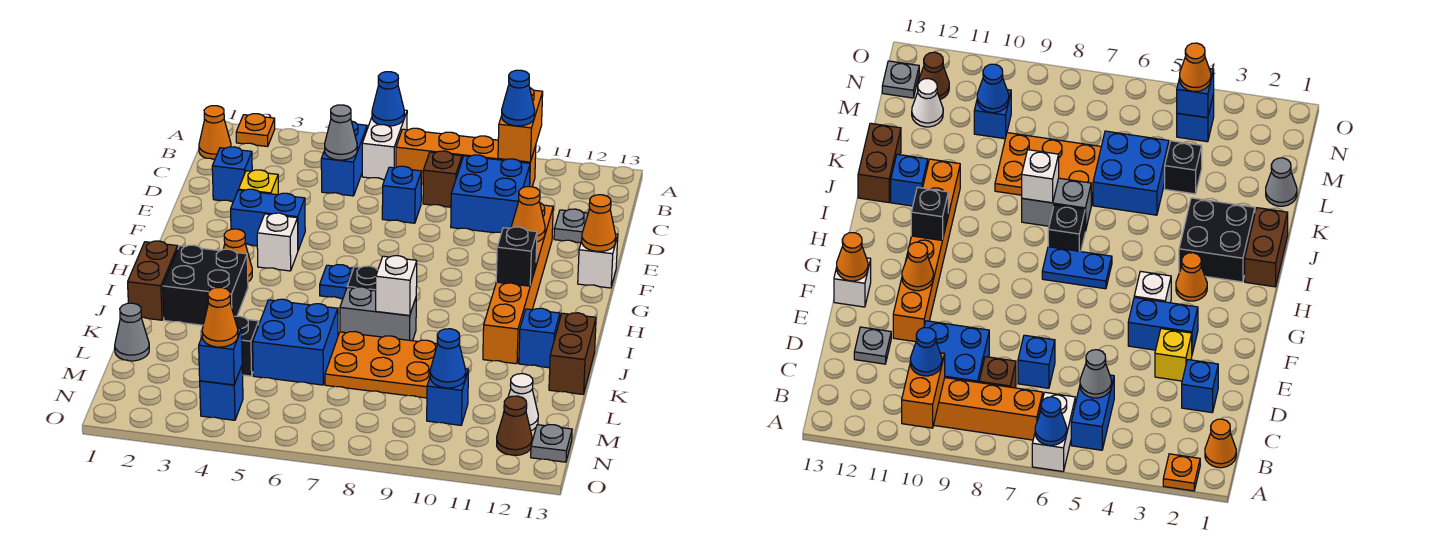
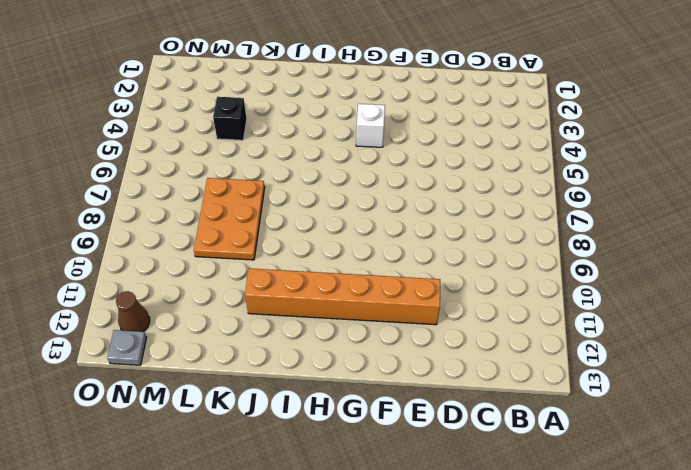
none -> orange plate A2 level 1
none -> white brick A6:B6 level 1
none -> orange cone B1 level 1
none -> blue brick B5:C5 level 1

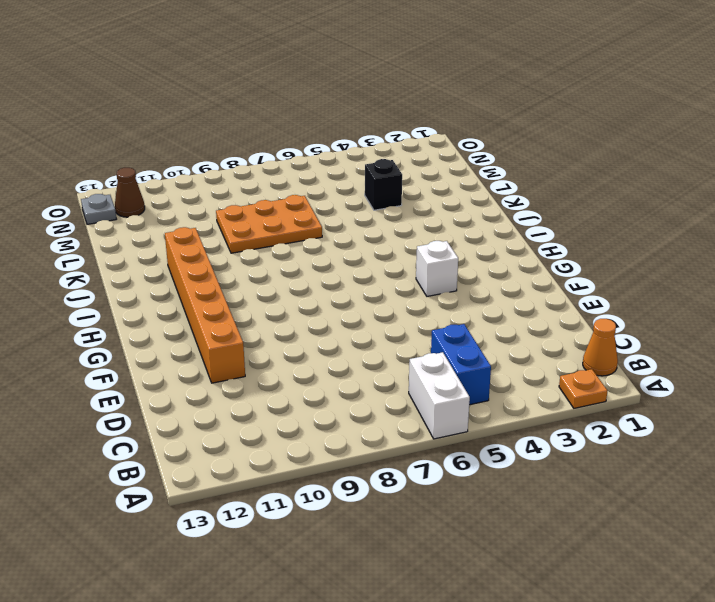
none -> orange brick B7:B10 level 1
none -> brown brick C8 level 1
none -> blue brick C9:D10 level 1
none -> blue brick D2 level 1

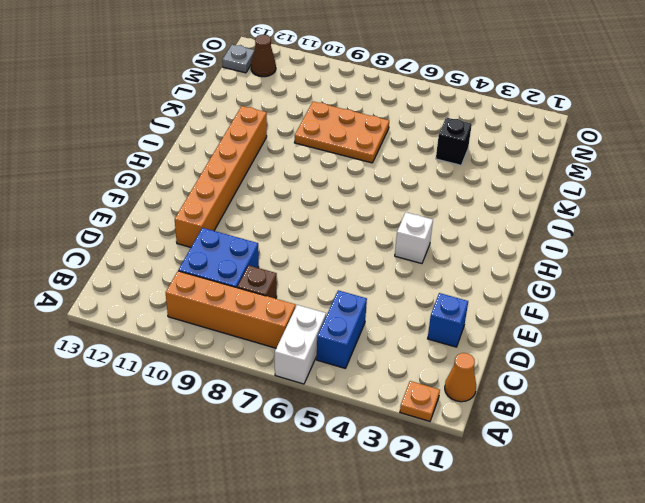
none -> blue brick D7 level 1
none -> grey plate D12 level 1
none -> yellow brick E3 level 1
none -> blue brick F3:F4 level 1

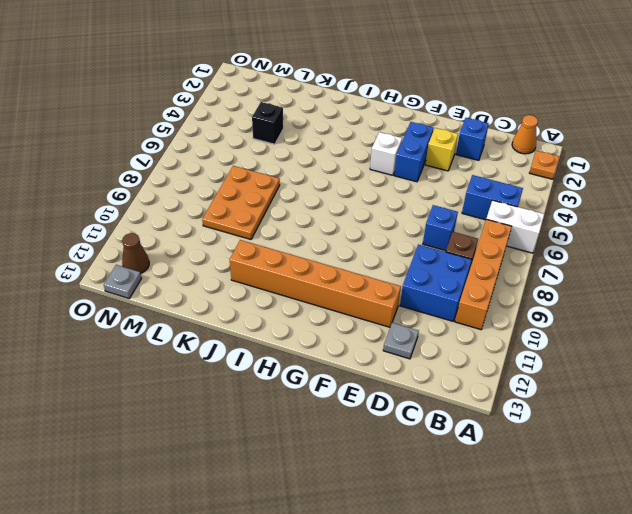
none -> white brick F13 level 1
none -> orange cone H3 level 1
none -> blue plate H6:H7 level 1
none -> brown brick I1:J1 level 1

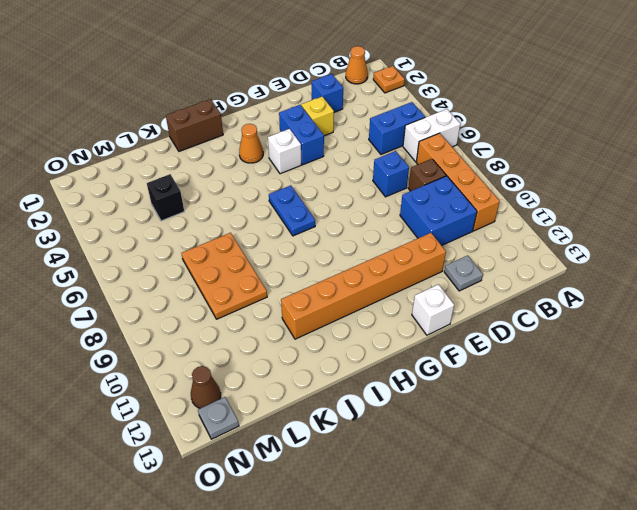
none -> black brick I2:J3 level 1
none -> black brick I7 level 1
none -> grey brick J7:J8 level 1
none -> blue brick J12 level 1

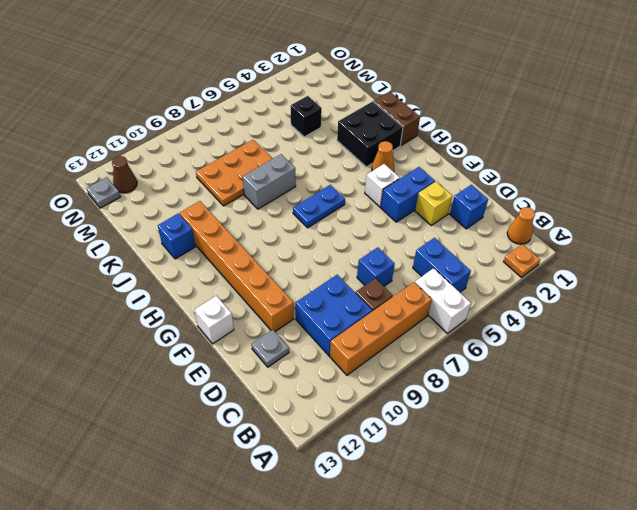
none -> black brick I7 level 1
none -> brown brick J13:K13 level 1
none -> blue brick K5:L6 level 1
none -> grey cone L1 level 1

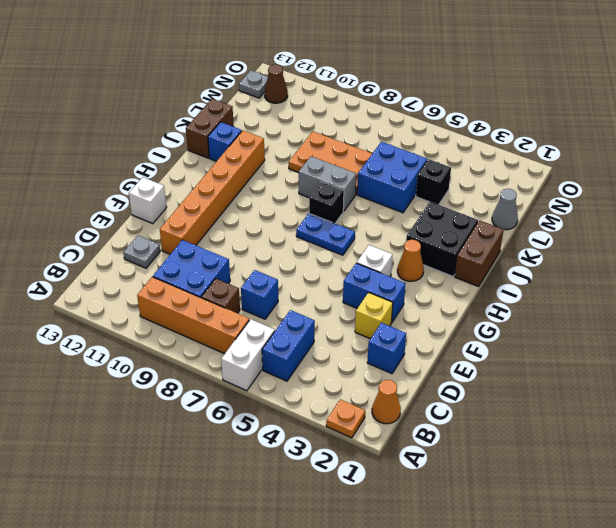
none -> blue brick M10 level 1
none -> white cone M12 level 1
none -> blue brick N4 level 1
none -> blue cone A6 level 2

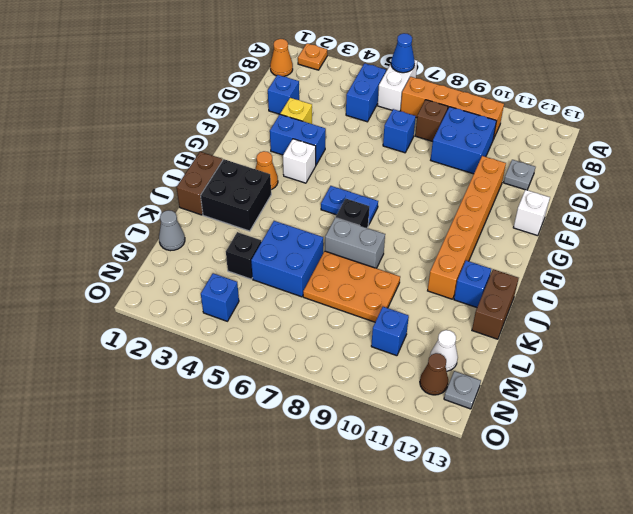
none -> orange brick A10:B10 level 2
none -> grey cone C5 level 2
none -> orange cone F11 level 2
none -> orange cone F13 level 2

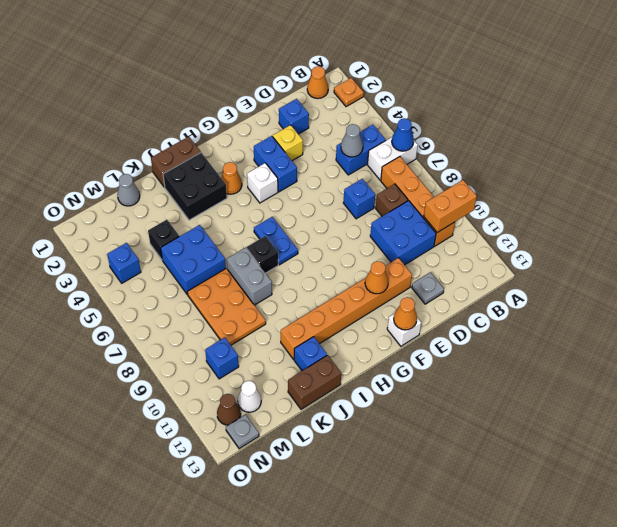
none -> black brick H11 level 2
none -> white brick J8 level 2
none -> blue cone M10 level 2
none -> blue brick N4 level 2

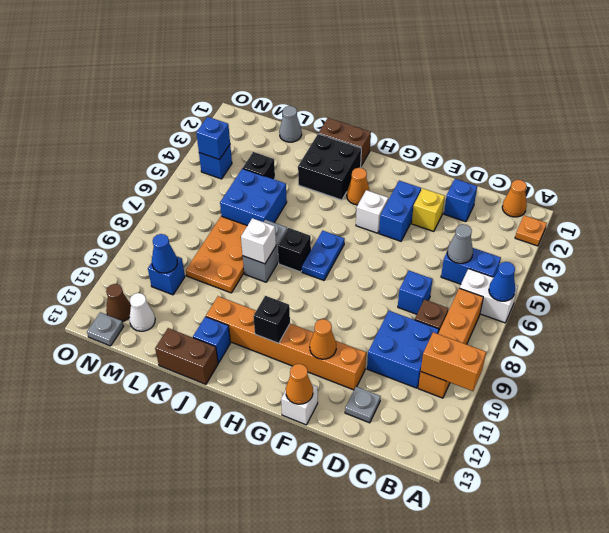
none -> blue cone B10 level 3
none -> orange cone N4 level 3

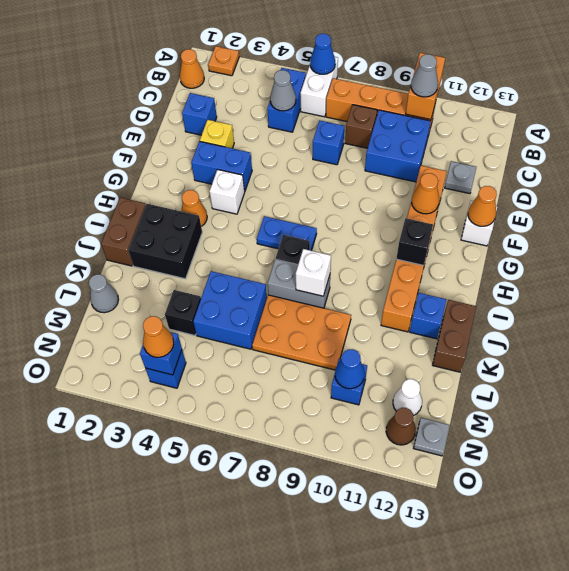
grey cone B10 level 3 -> blue cone B10 level 3

